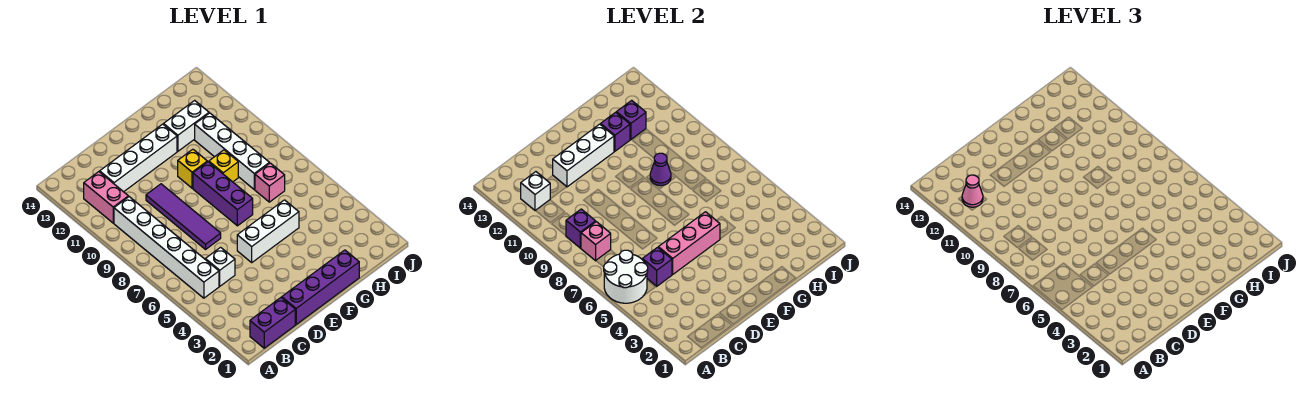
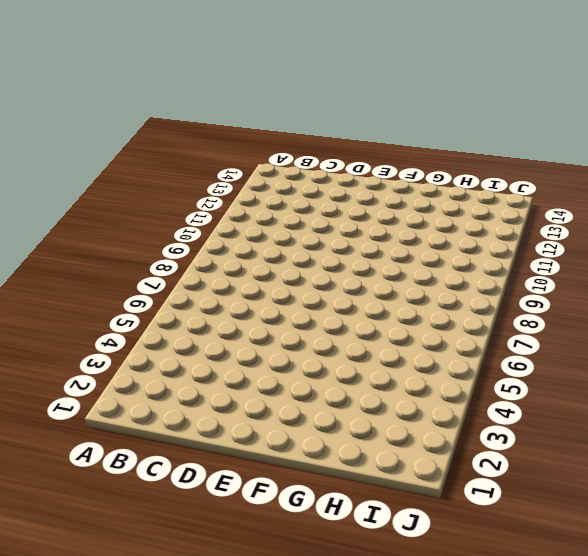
none -> purple brick B1:C1 level 1
none -> white brick B5:B10 level 1
none -> pink brick B11:B12 level 1

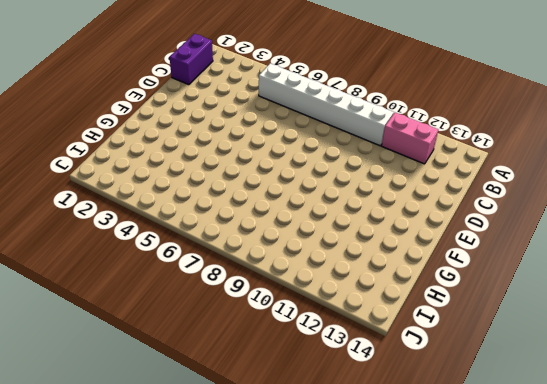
none -> white brick C5 level 1
none -> white brick C12:F12 level 1
none -> purple brick D1:G1 level 1

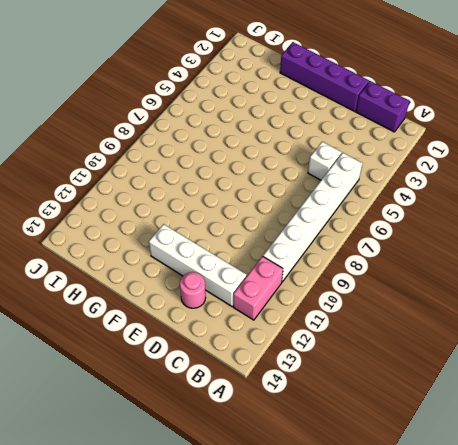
pink round brick D13 level 1 -> none
none -> purple tile D7:D10 level 1
none -> white brick E5:G5 level 1
none -> purple brick F7:F9 level 1

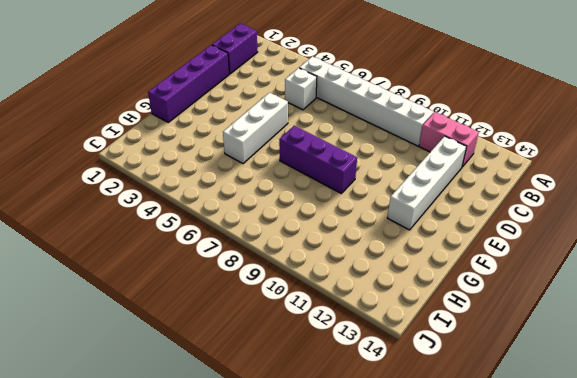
none -> purple tile D7:D10 level 1
none -> yellow brick F10 level 1
none -> yellow brick G9 level 1

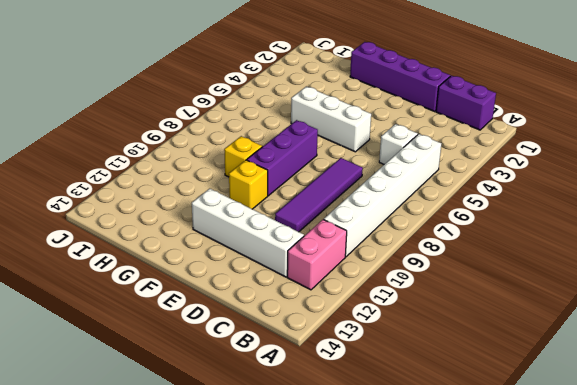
none -> white brick G12:H12 level 1
none -> pink brick H7 level 1
none -> white brick H8:H11 level 1

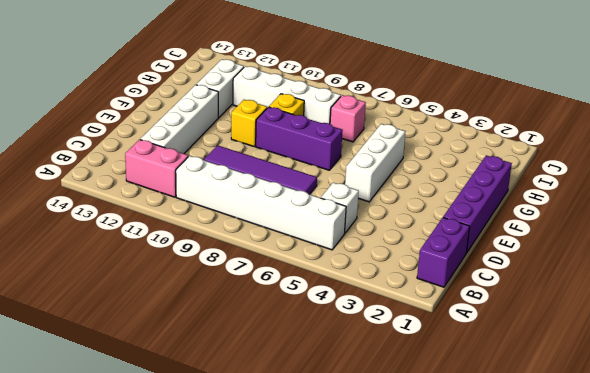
none -> white round brick A5:B6 level 2
none -> pink brick B8 level 2
none -> purple brick B9 level 2

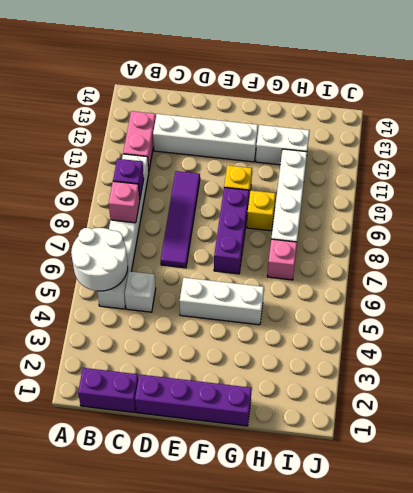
none -> white brick B12 level 2
none -> purple brick C5 level 2
none -> pink brick D5:F5 level 2

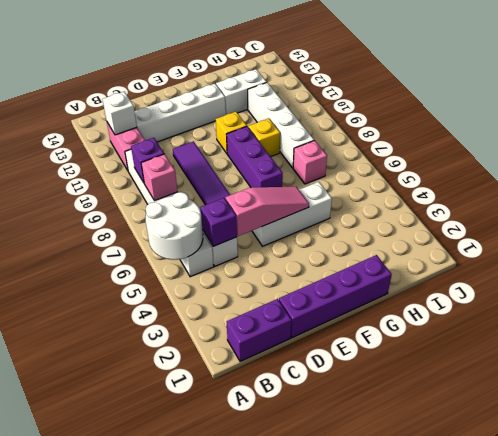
pink slope D5:F5 level 2 top D -> pink brick D5:F5 level 2
none -> white brick D12:F12 level 2
none -> purple cone G9 level 2
none -> purple brick G12 level 2

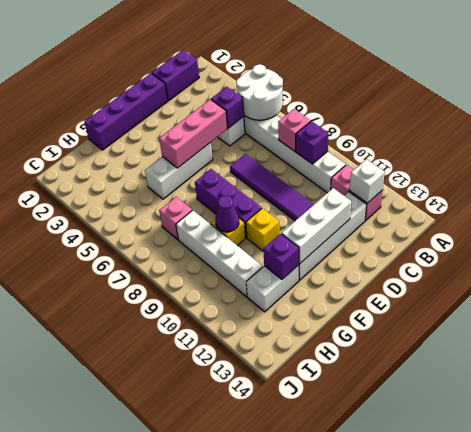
none -> purple brick H12 level 2
none -> pink cone B12 level 3

